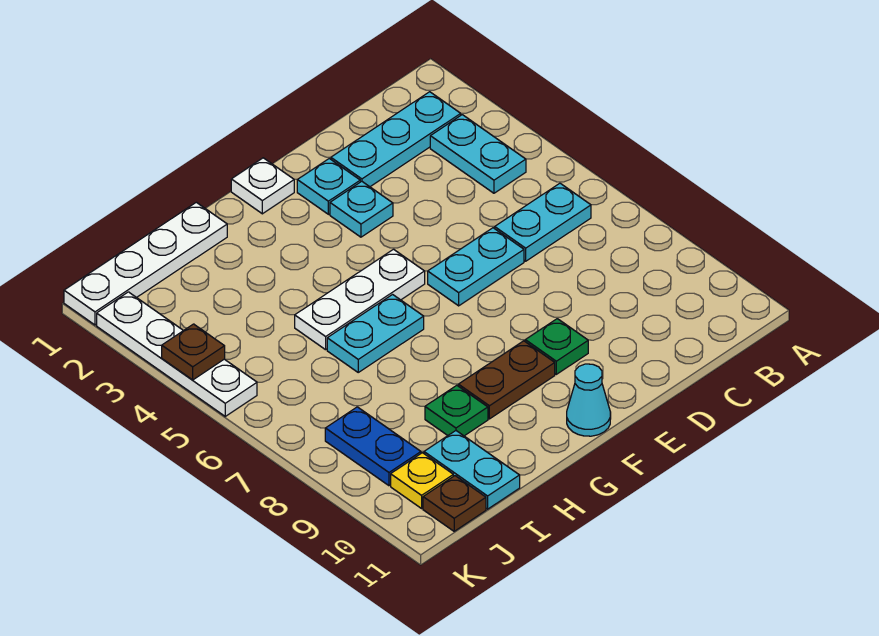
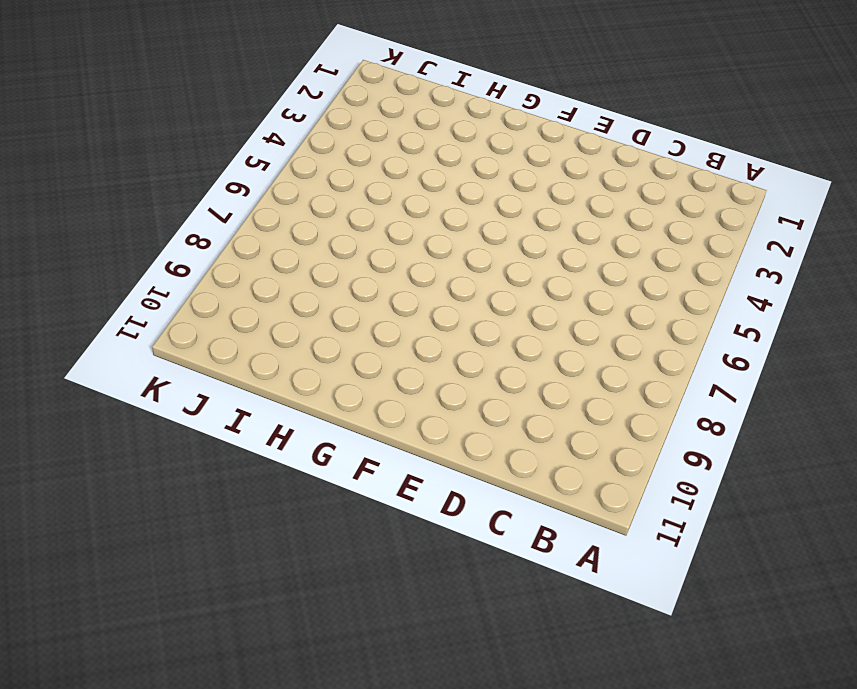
none -> cyan plate B2:D2 level 1
none -> cyan plate B3:B4 level 1
none -> cyan plate B6:C6 level 1

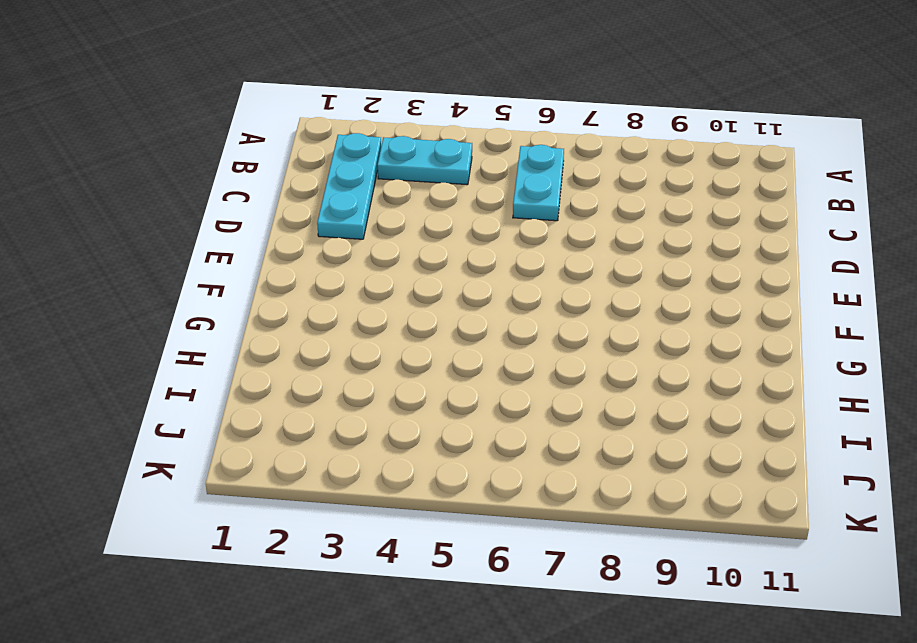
none -> cyan plate D6:E6 level 1
none -> cyan plate E2 level 1
none -> cyan plate E3 level 1

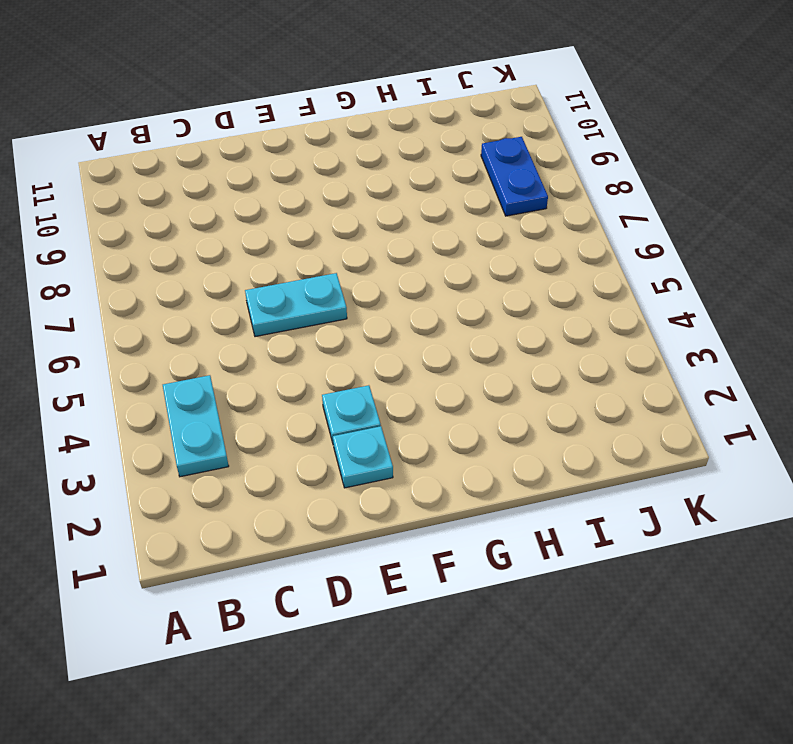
none -> cyan plate B2:D2 level 1
none -> cyan plate B6:C6 level 1
none -> green plate E9 level 1

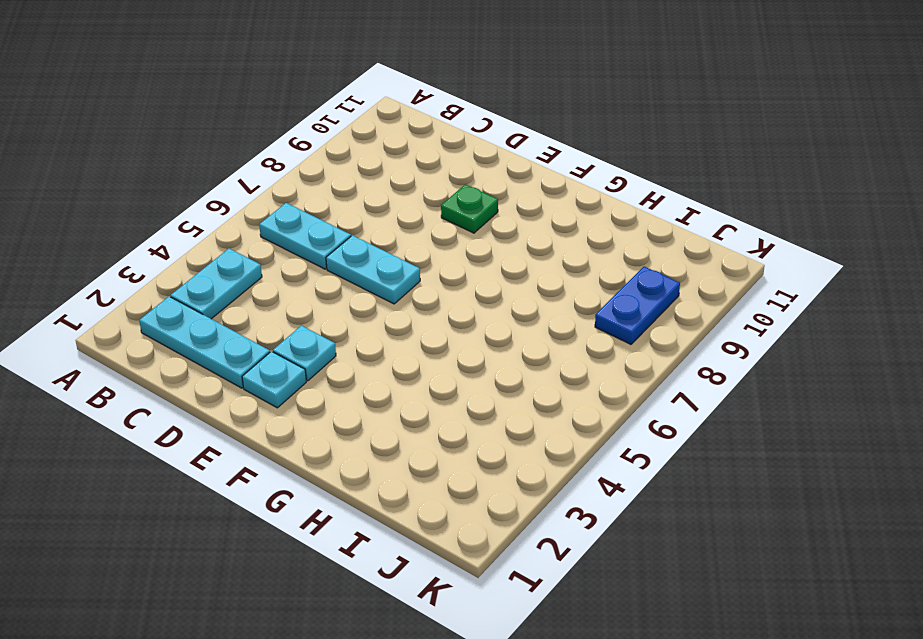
none -> white plate F1 level 1
none -> white plate F5:H5 level 1
none -> brown plate F9:G9 level 1

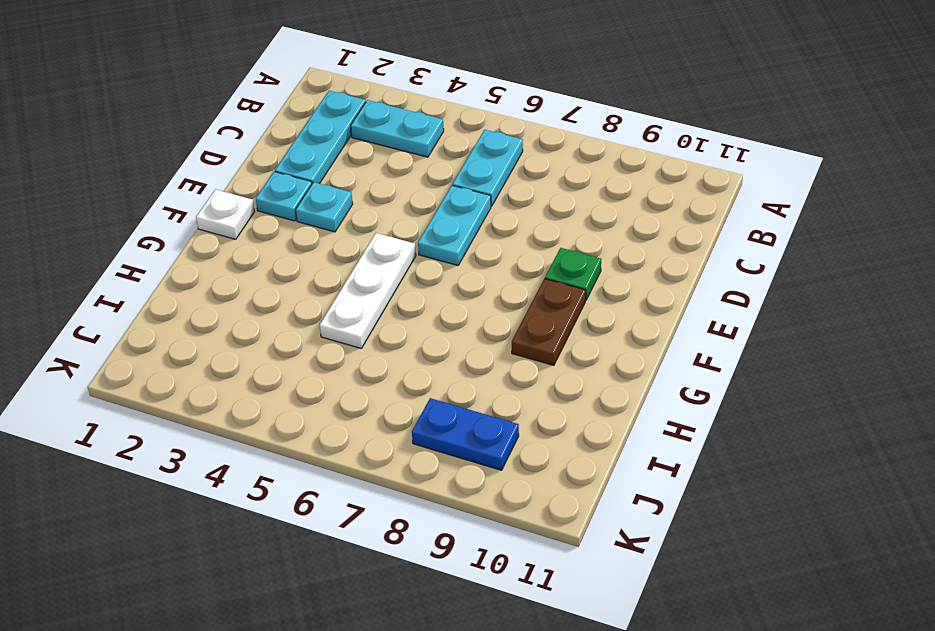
none -> cyan cone F11 level 1
none -> cyan plate G6:H6 level 1
none -> white plate H1:K1 level 1

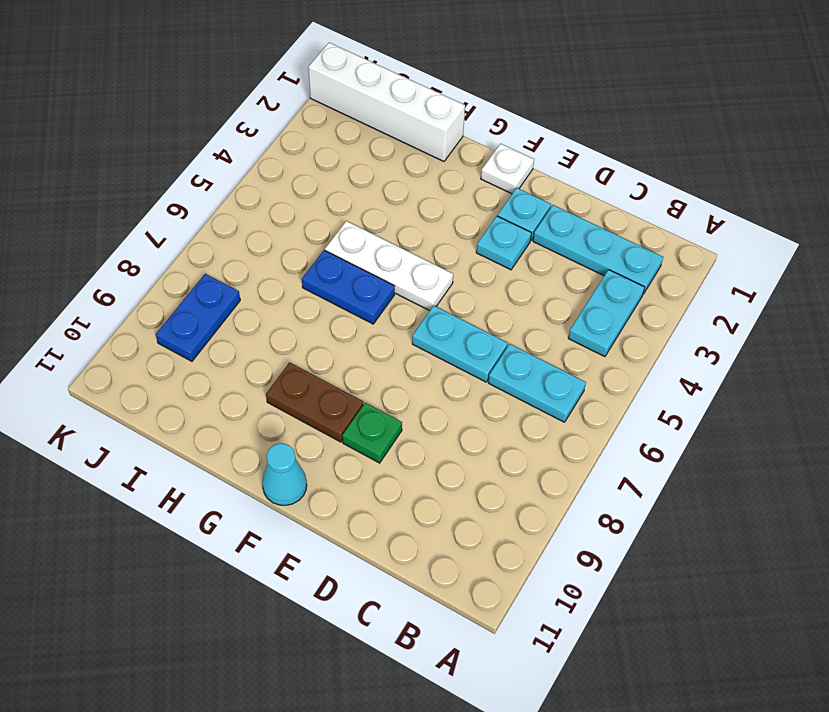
blue plate G6:H6 level 1 -> cyan plate G6:H6 level 1
white brick H1:K1 level 1 -> white plate H1:K1 level 1
none -> green plate H9 level 1
none -> cyan plate I10:I11 level 1
none -> yellow plate J10 level 1

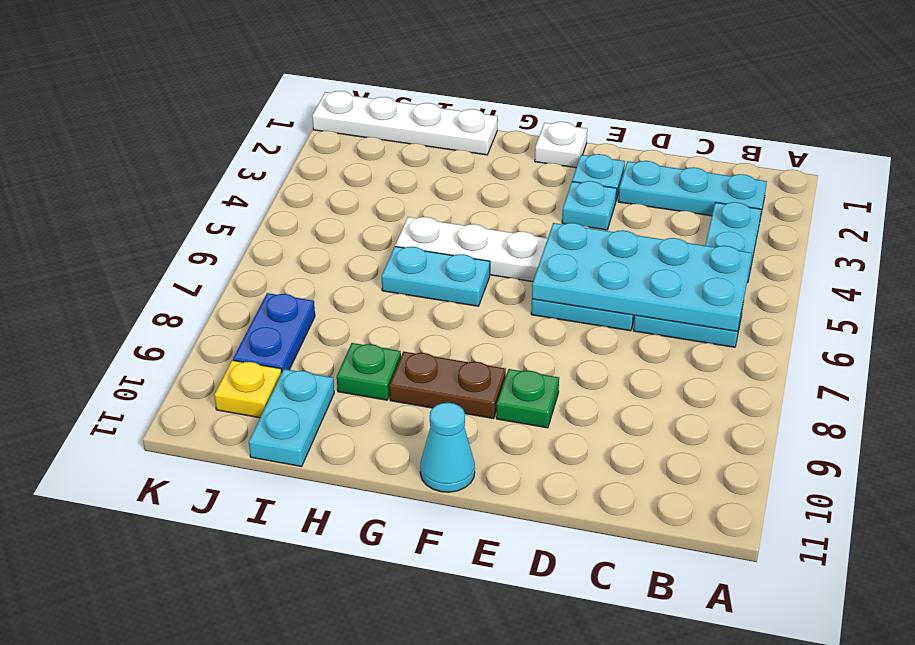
cyan plate B5:E6 level 2 -> none
none -> brown plate J11 level 1
none -> white plate K2:K5 level 1
none -> brown plate K4 level 2

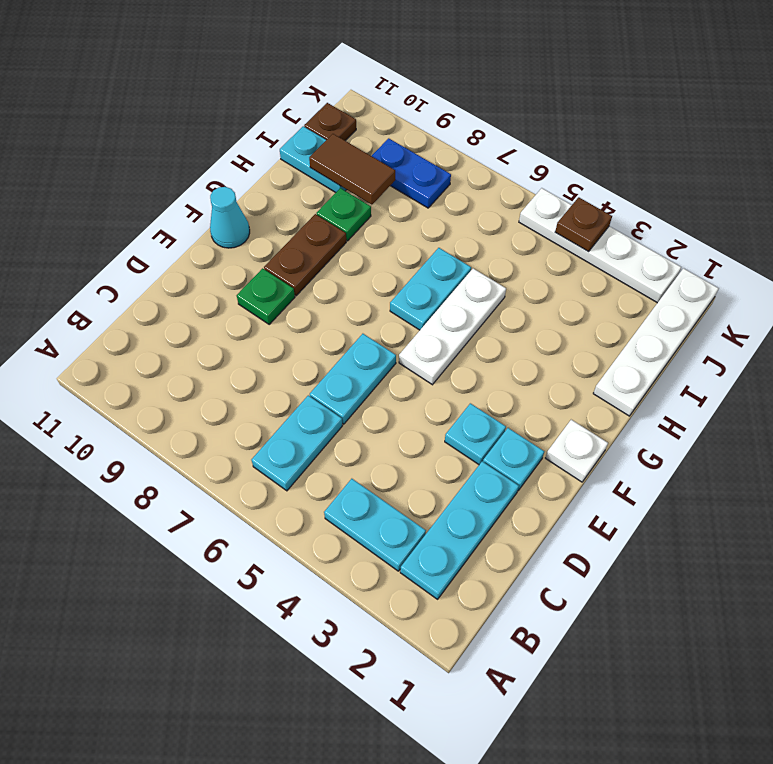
brown tile I9:I10 level 2 -> none
none -> yellow plate J10 level 1

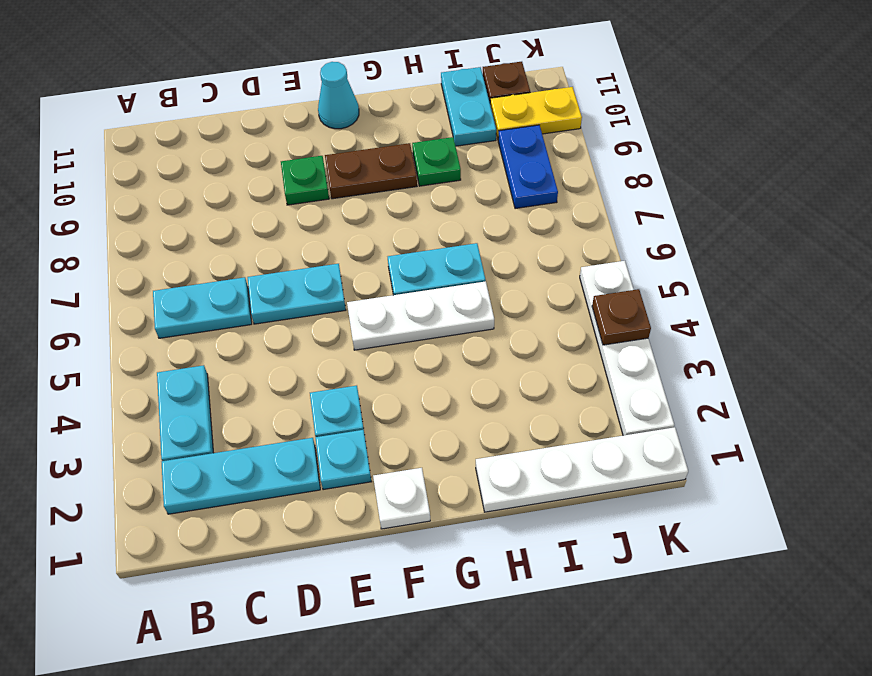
yellow plate J10:K10 level 1 -> yellow plate J10 level 1

